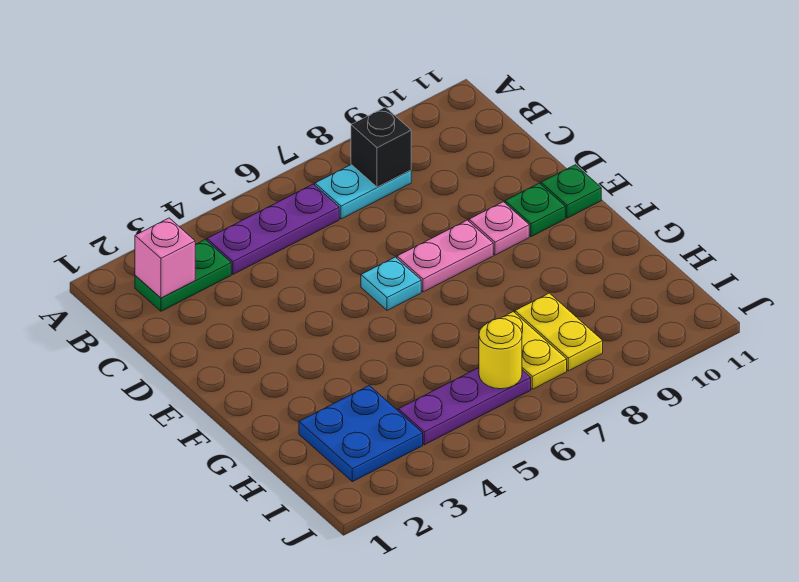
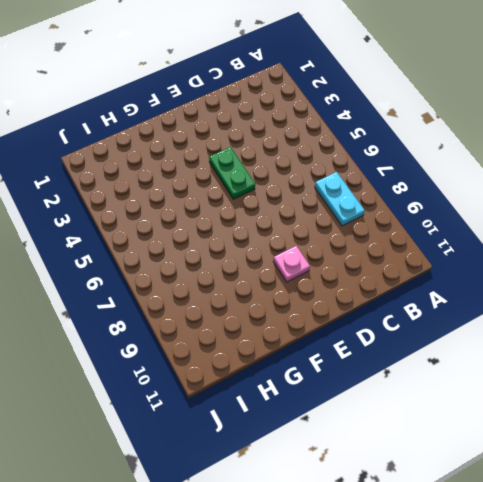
green plate E4:E5 level 1 -> green plate B2:B3 level 1
none -> purple plate B4:B6 level 1
none -> cyan plate E6 level 1
none -> pink plate E7:E8 level 1

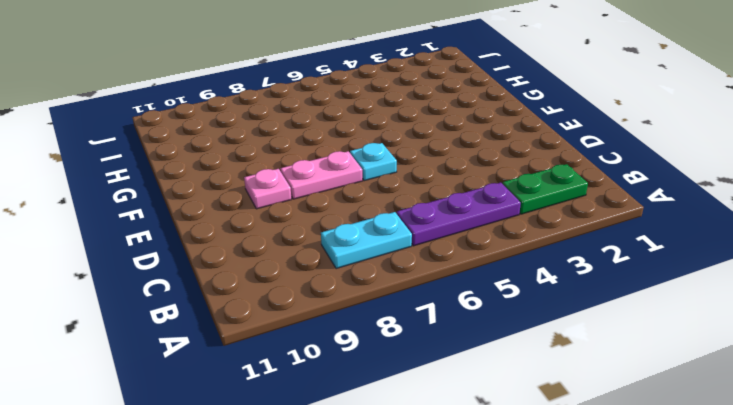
none -> green plate E10 level 1
none -> green plate E11 level 1
none -> blue plate H2:I3 level 1

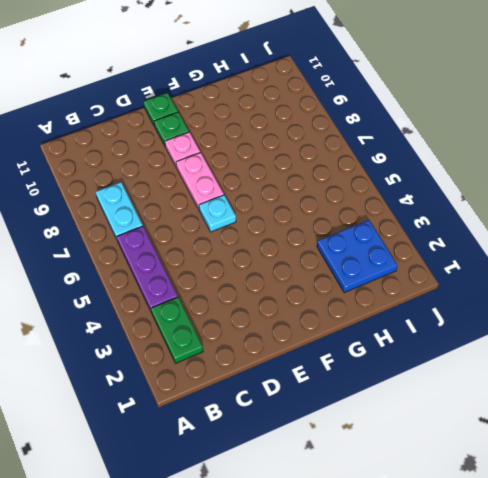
none -> yellow plate H7:I7 level 1
none -> yellow plate H8:I8 level 1
none -> purple plate I4:I6 level 1

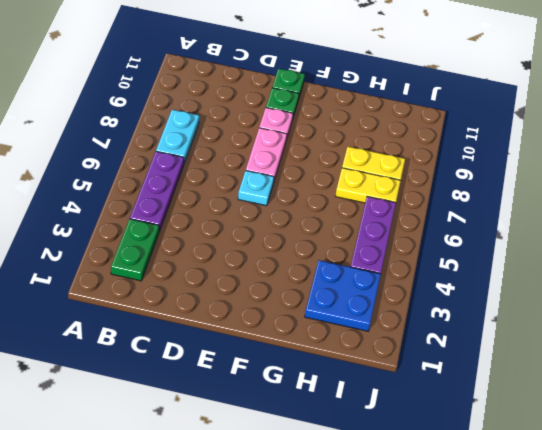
none -> pink brick B2 level 2
none -> black brick B8 level 2
none -> yellow round brick I6 level 2

